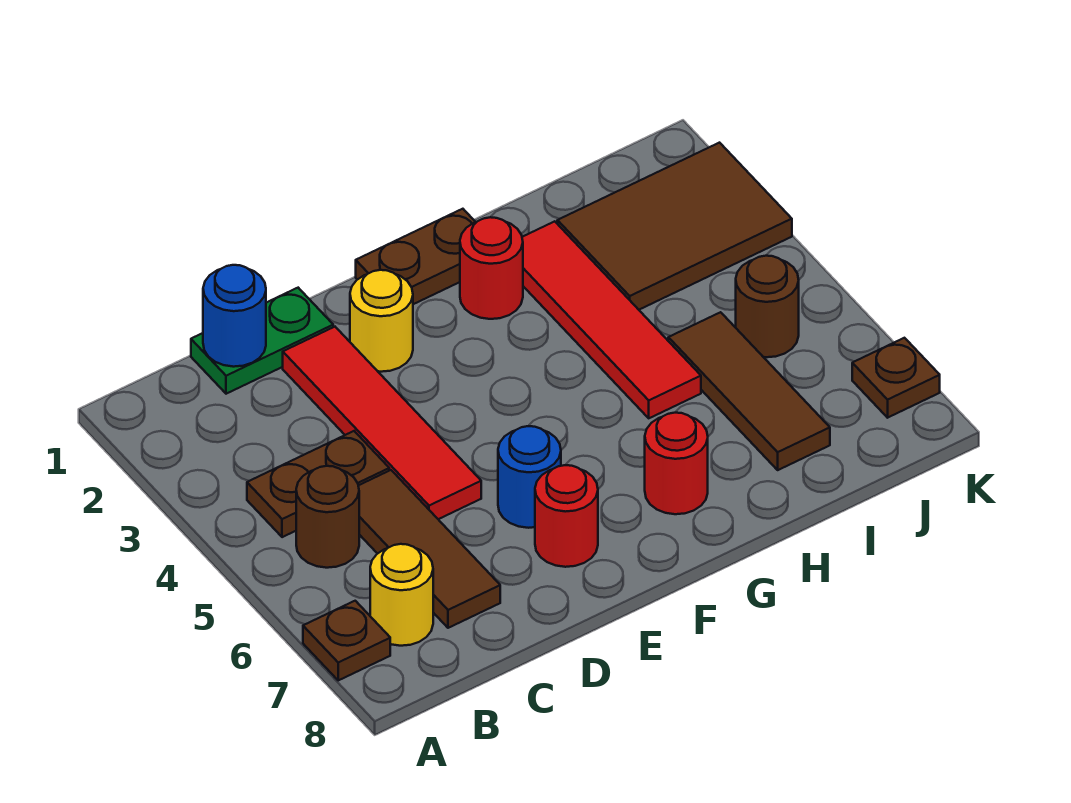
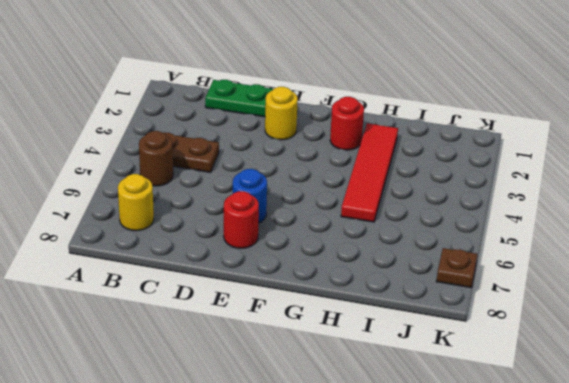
none -> brown plate A7 level 1
none -> brown tile C5:C7 level 1
none -> red tile D2:D5 level 1

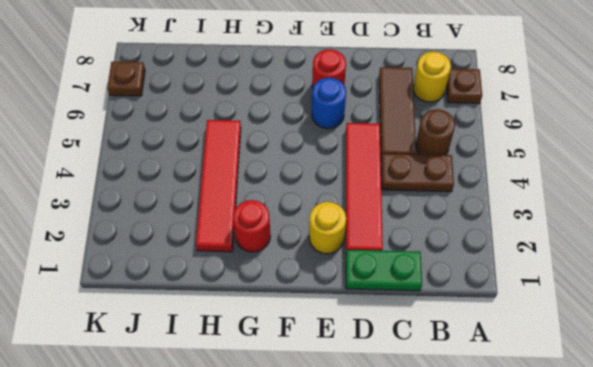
none -> brown plate F1:G1 level 1
none -> red round brick G7 level 1
none -> brown tile I2:K3 level 1

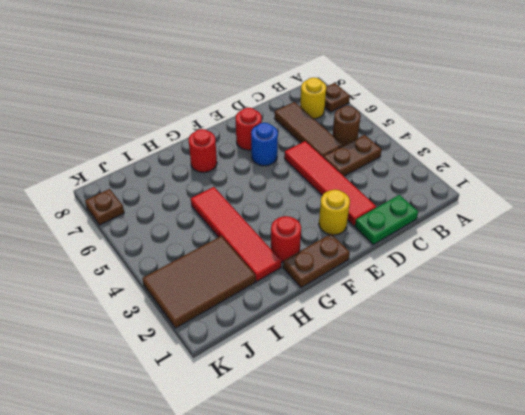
none -> brown tile I5:I7 level 1
none -> brown round brick J5 level 1
none -> blue round brick C1 level 2

